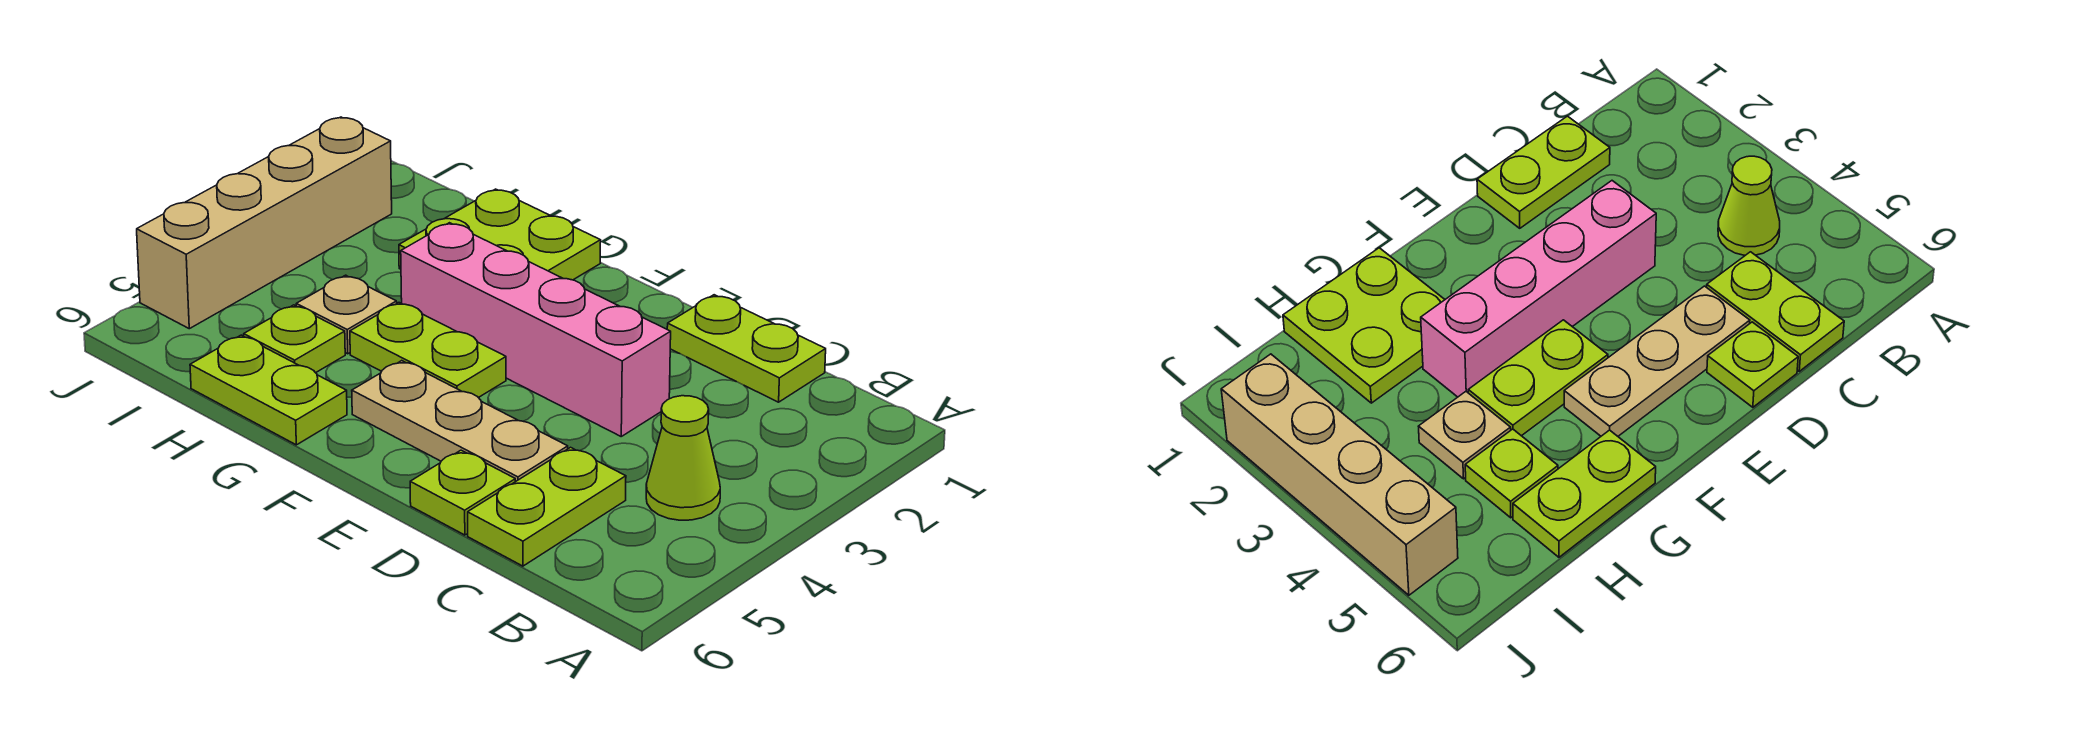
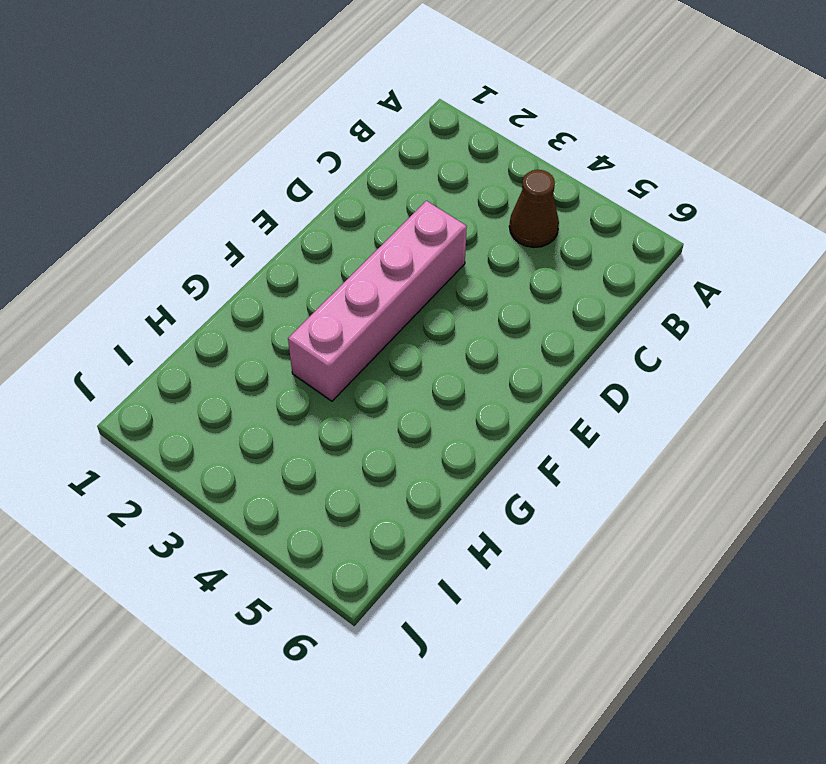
brown cone B4 level 1 -> lime cone B4 level 1
none -> lime plate C1:D1 level 1
none -> lime plate C5:C6 level 1
none -> tan plate D5:F5 level 1

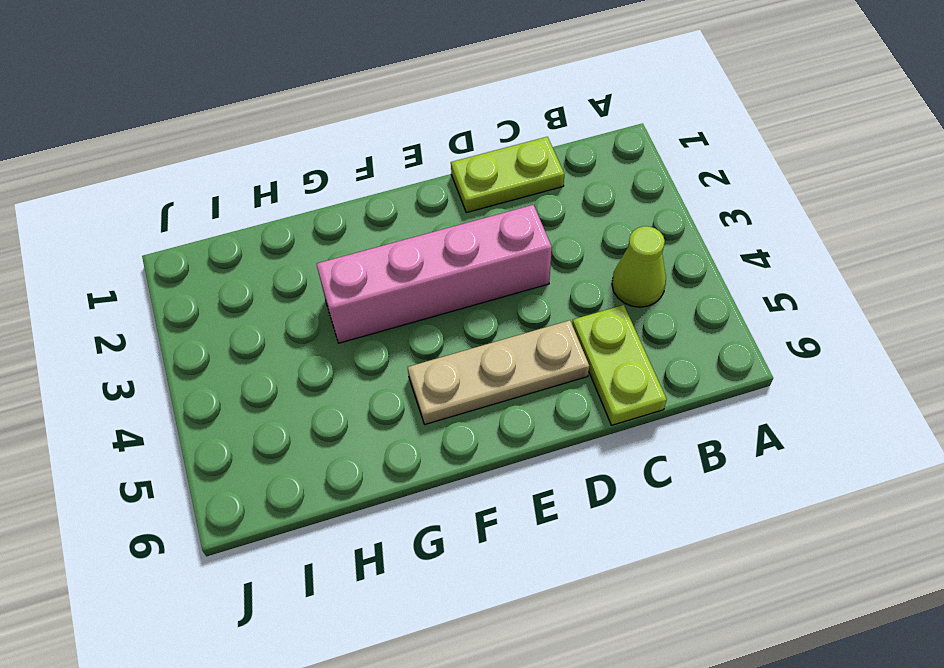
none -> lime plate D6 level 1
none -> lime plate F4:G4 level 1
none -> lime plate G1:H2 level 1

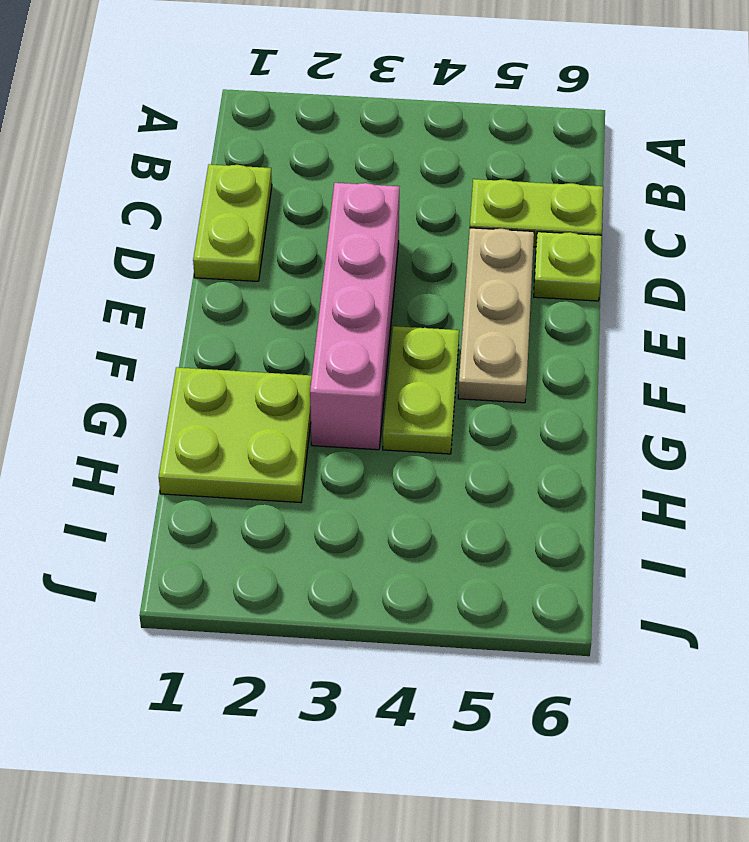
none -> lime cone B4 level 1
none -> lime plate G6:H6 level 1
none -> tan plate H4 level 1

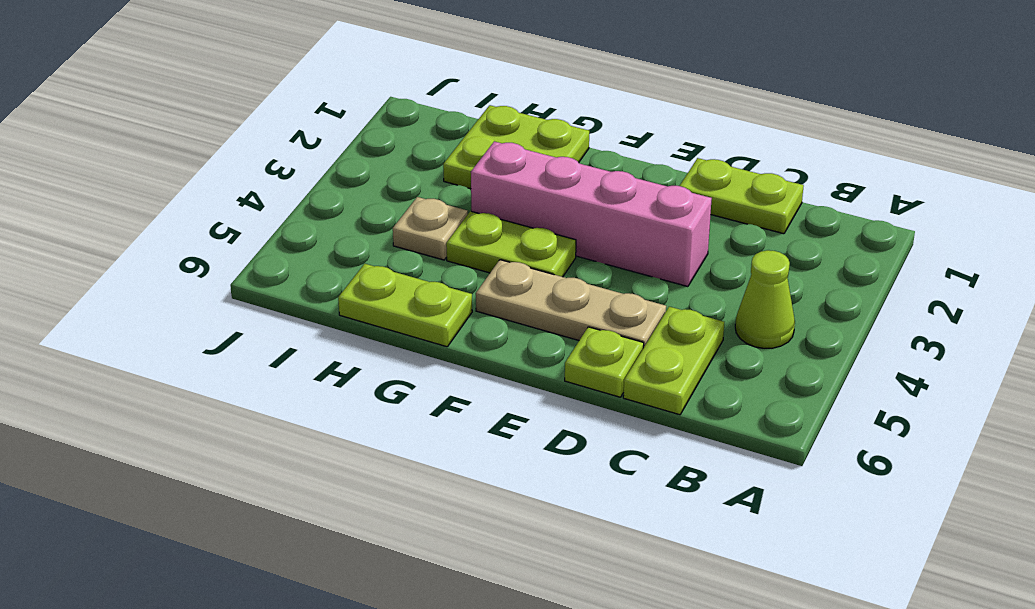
none -> lime plate H5 level 1
none -> tan brick J2:J5 level 1

